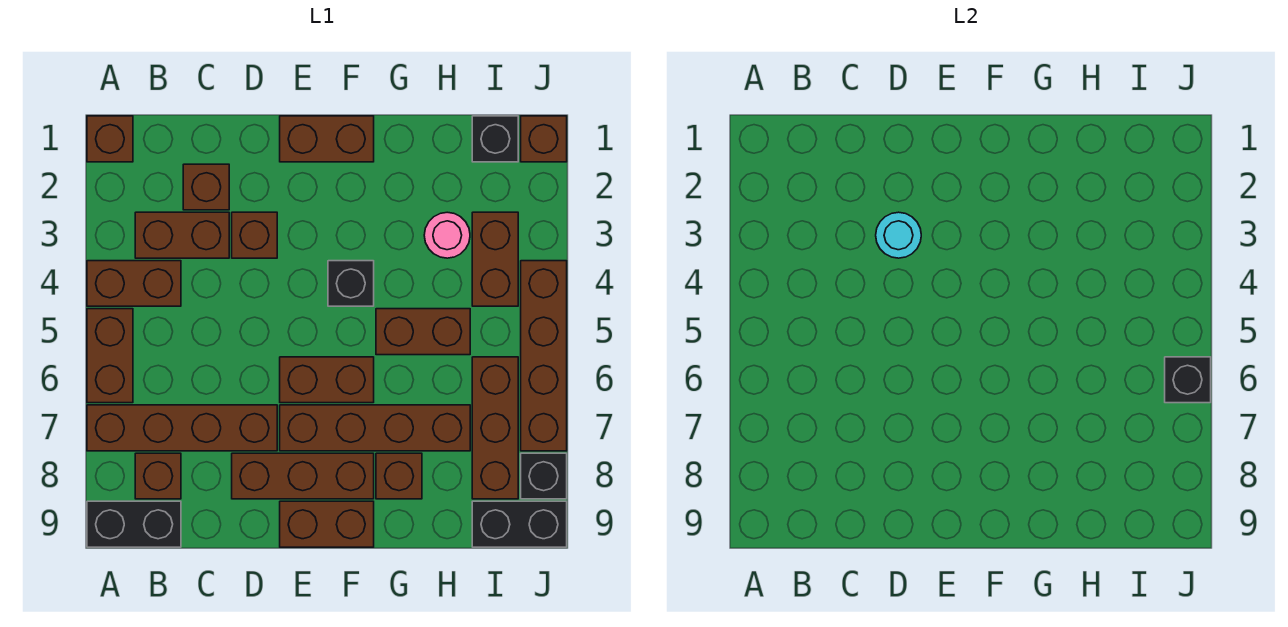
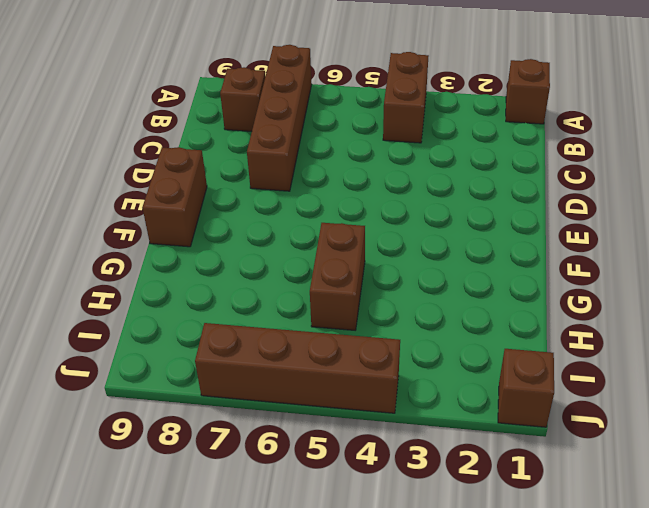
none -> brown brick A5:A6 level 1
none -> black brick A9:B9 level 1
none -> brown brick B3:C3 level 1

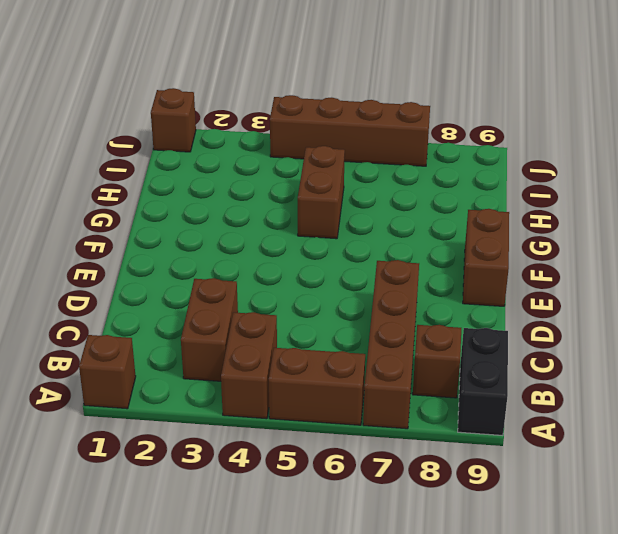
none -> brown brick C2 level 1
none -> brown brick D3 level 1
none -> brown brick D8:F8 level 1

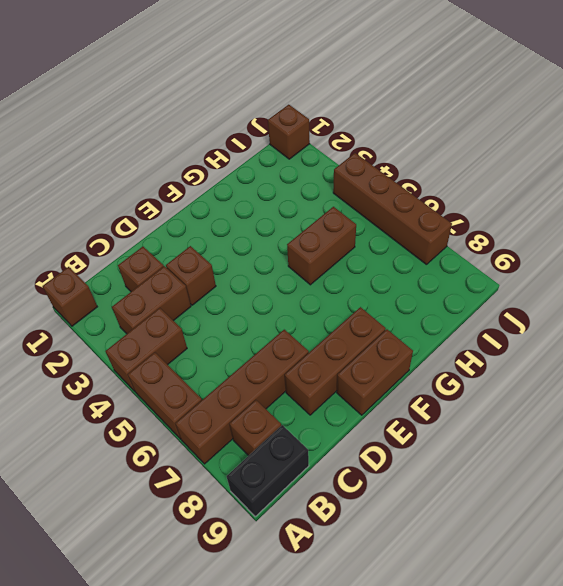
none -> brown brick E1:F1 level 1
none -> brown brick E6:F6 level 1
none -> brown brick E7:H7 level 1

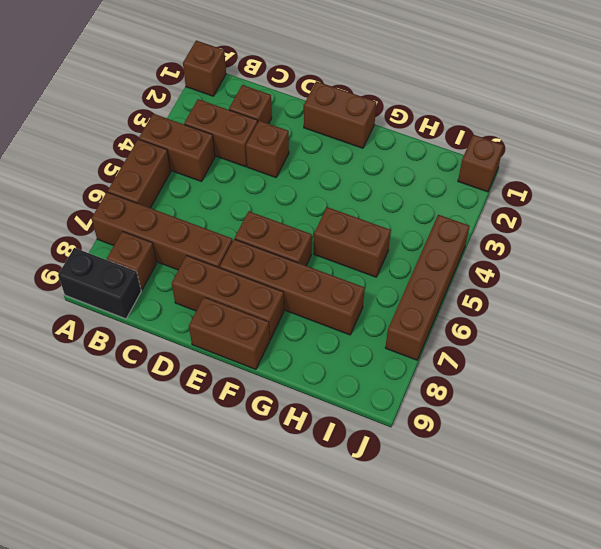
none -> black brick F4 level 1
none -> brown brick G8 level 1
none -> pink round brick H3 level 1

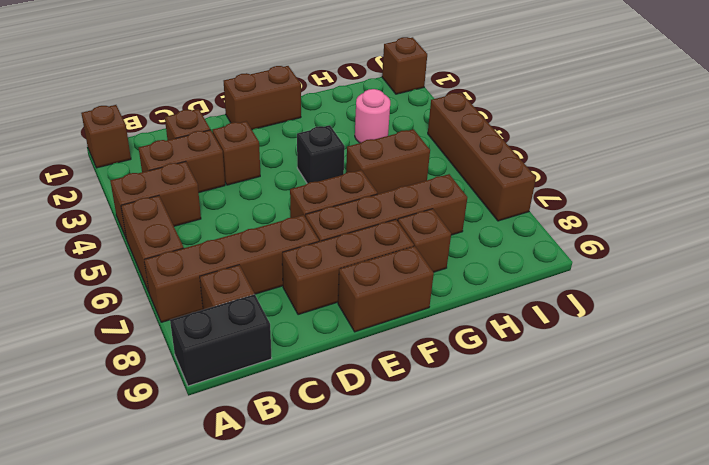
none -> black brick I1 level 1
none -> brown brick I3:I4 level 1
none -> brown brick I6:I8 level 1

